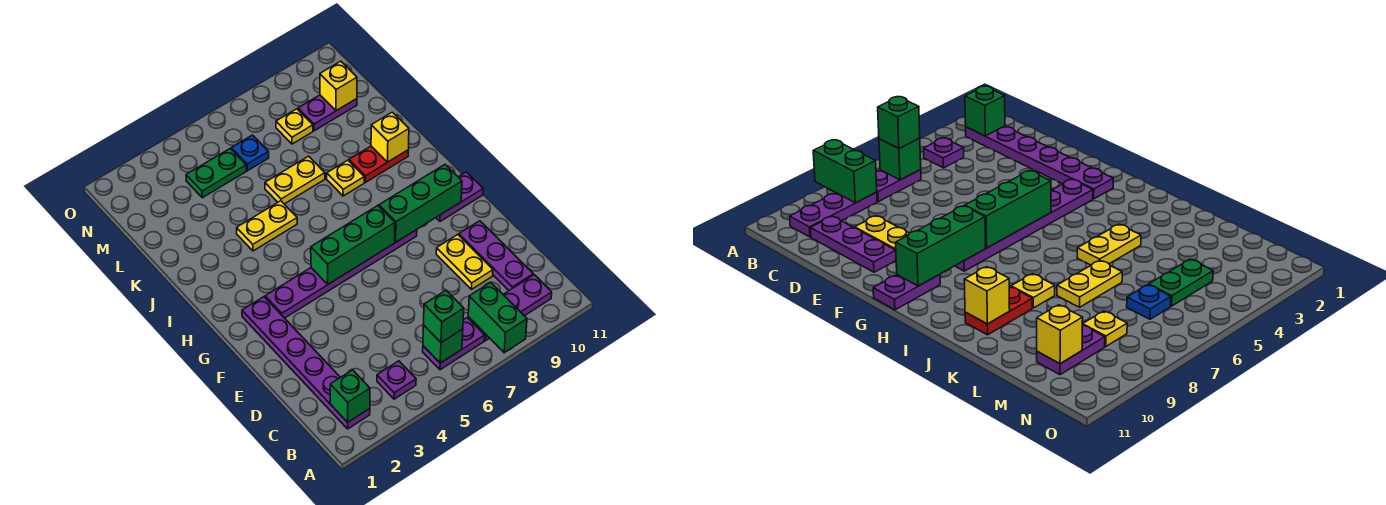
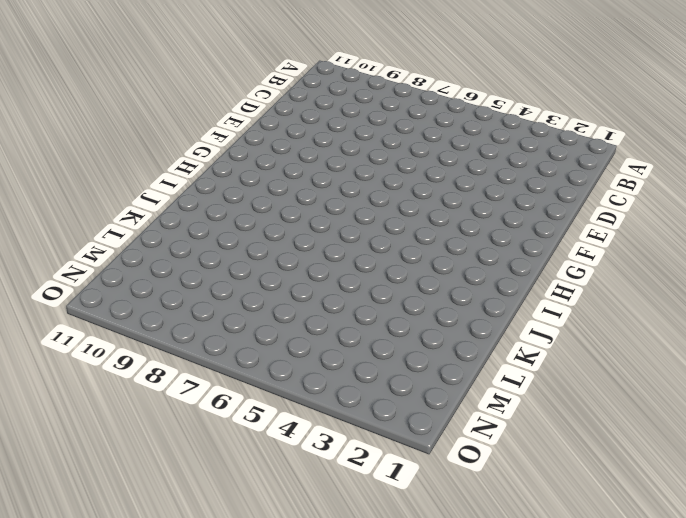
none -> purple plate B2:G2 level 1
none -> purple plate B4 level 1
none -> purple plate B6:B7 level 1

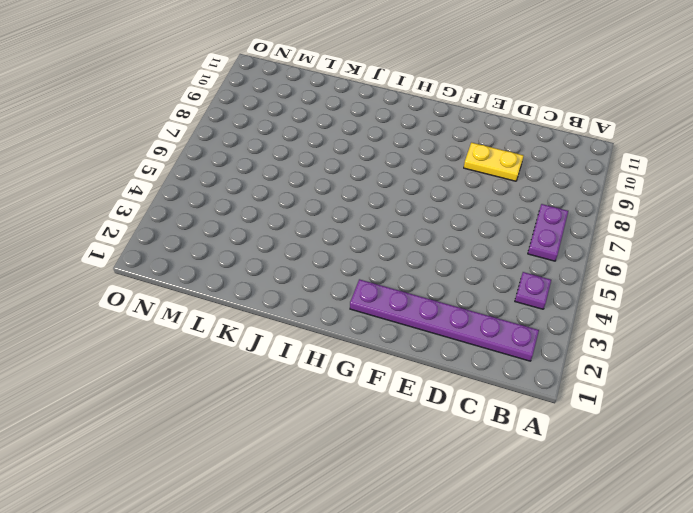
none -> purple plate B8:B10 level 1
none -> purple plate C10:E10 level 1
none -> purple plate G3:G8 level 1

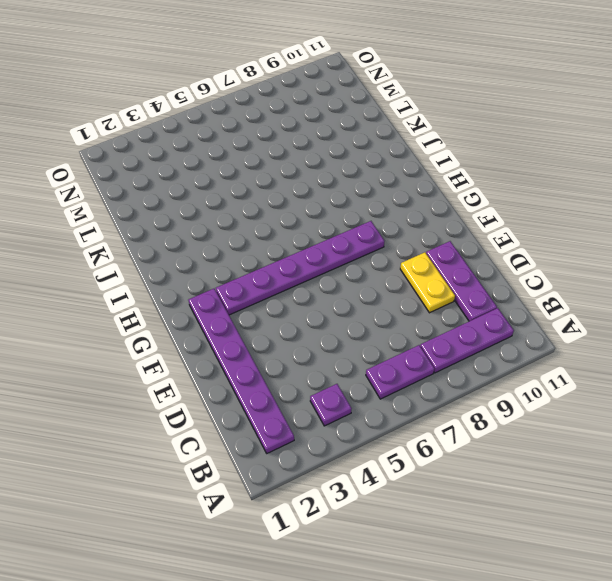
none -> purple plate G10:G11 level 1
none -> yellow plate J4:J5 level 1
none -> yellow plate J8 level 1

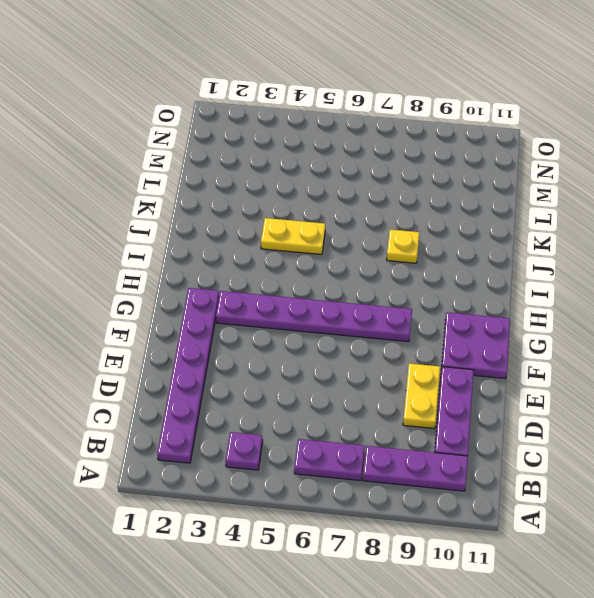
purple plate F10:G11 level 1 -> purple plate G10:G11 level 1
none -> red plate J9:J10 level 1
none -> yellow plate K6:K7 level 1
none -> green plate M4:M5 level 1

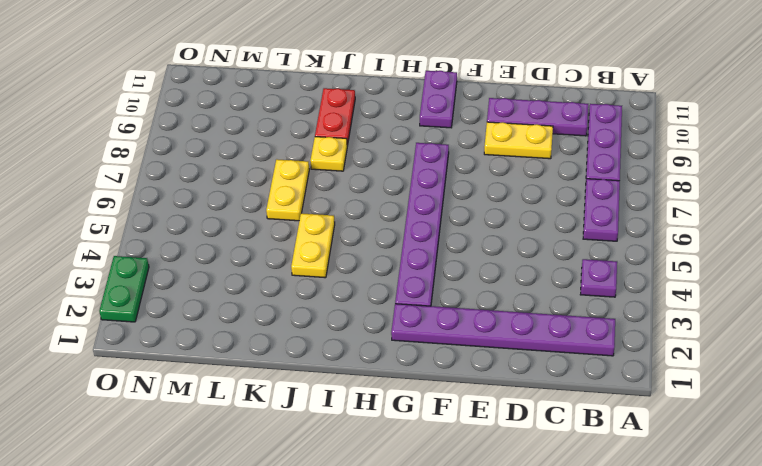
green plate O2:O3 level 1 -> green plate M4:M5 level 1
none -> blue plate M6 level 1
none -> yellow plate M8 level 1
none -> purple plate M9:M10 level 1

